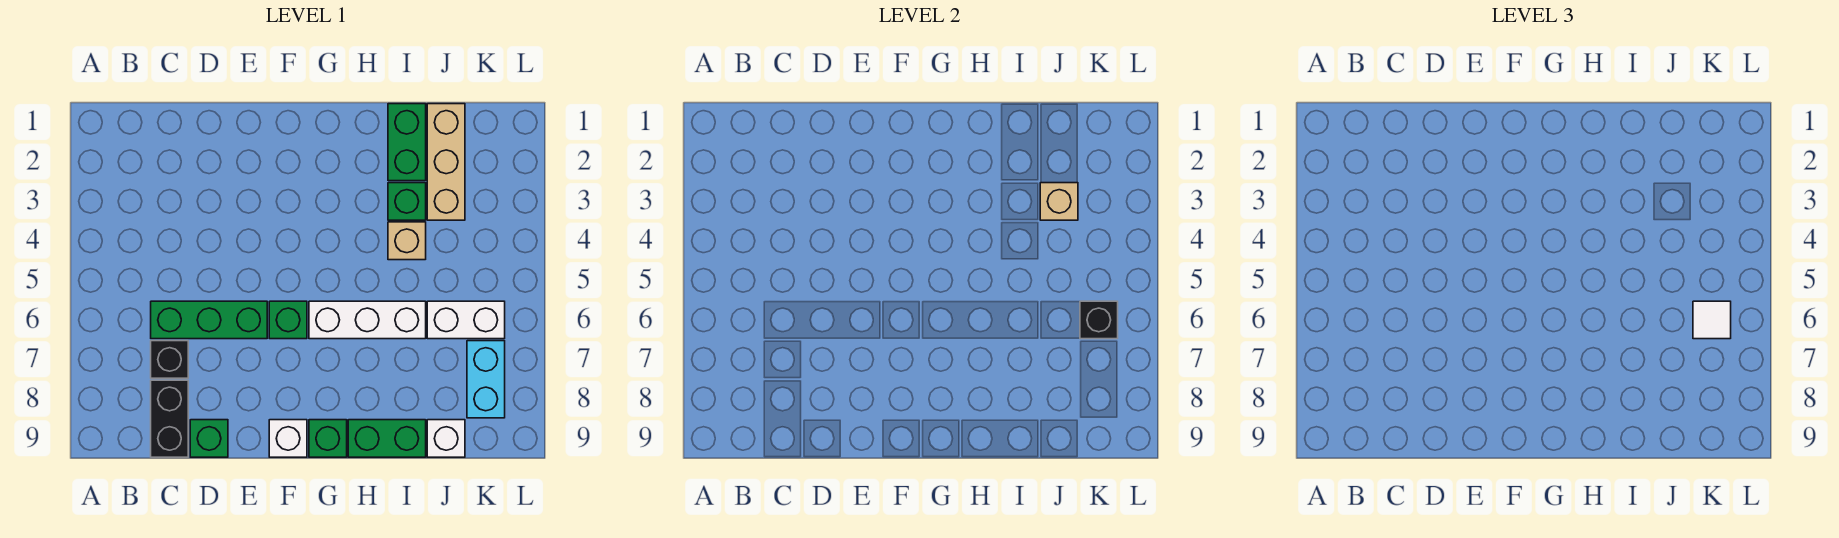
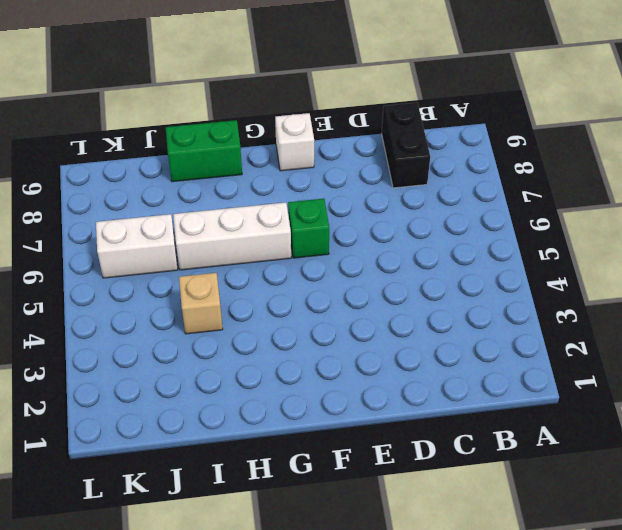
none -> green brick C6:E6 level 1
none -> black brick C7 level 1
none -> green brick D9 level 1

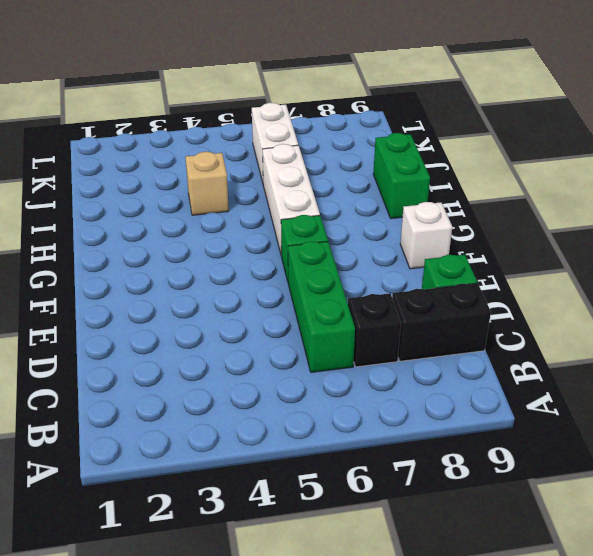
none -> green brick G9 level 1
none -> green brick I1:I2 level 1
none -> green brick I3 level 1

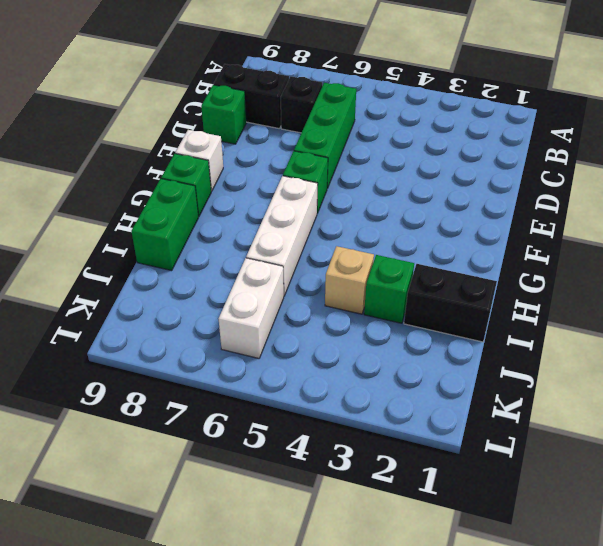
black brick I1:I2 level 1 -> green brick I1:I2 level 1
none -> tan brick J1:J3 level 1
none -> white brick J9 level 1
none -> cyan brick K7:K8 level 1

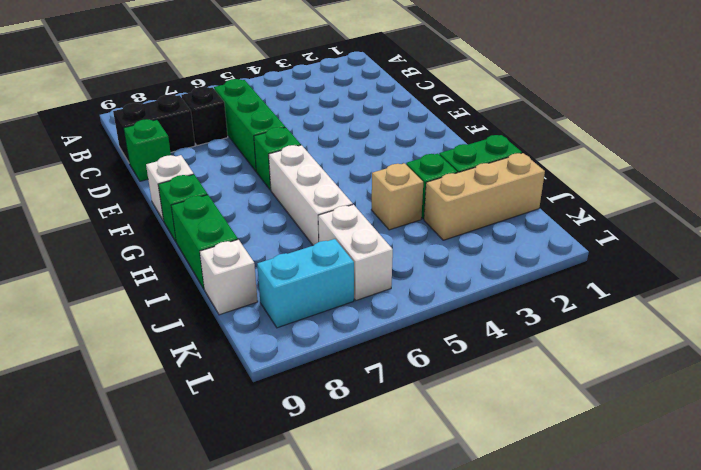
none -> tan brick J3 level 2
none -> black brick K6 level 2
none -> white tile K6 level 3

